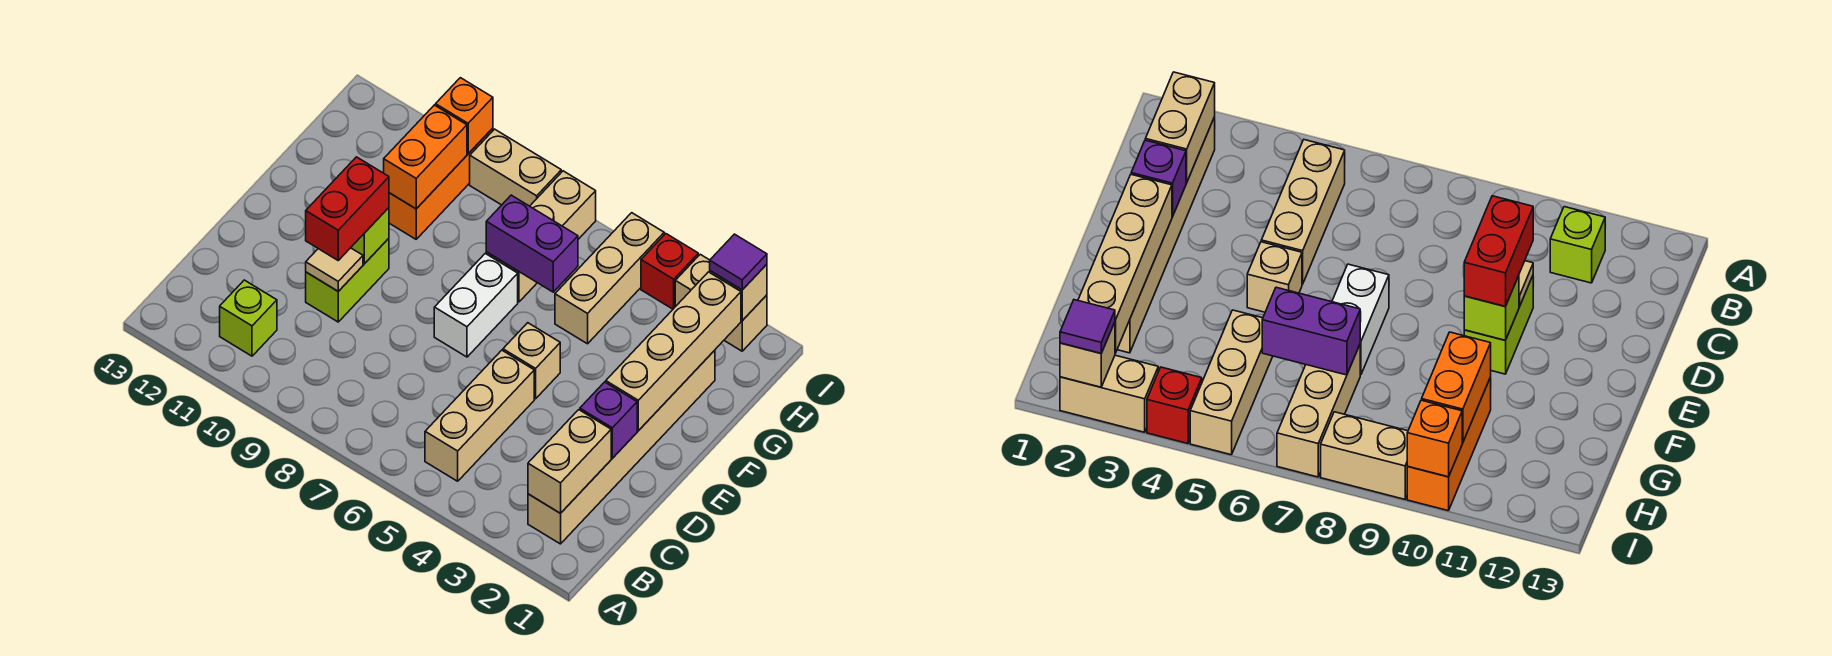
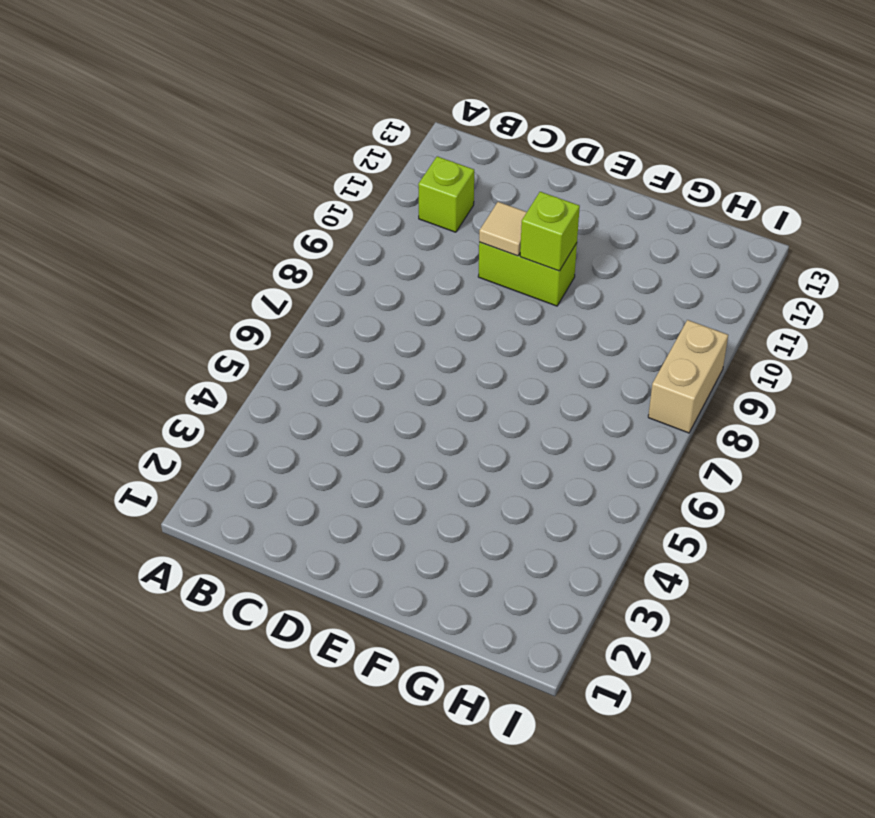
none -> tan brick B2:G2 level 1
none -> tan brick B5:D5 level 1
none -> tan brick E5 level 1

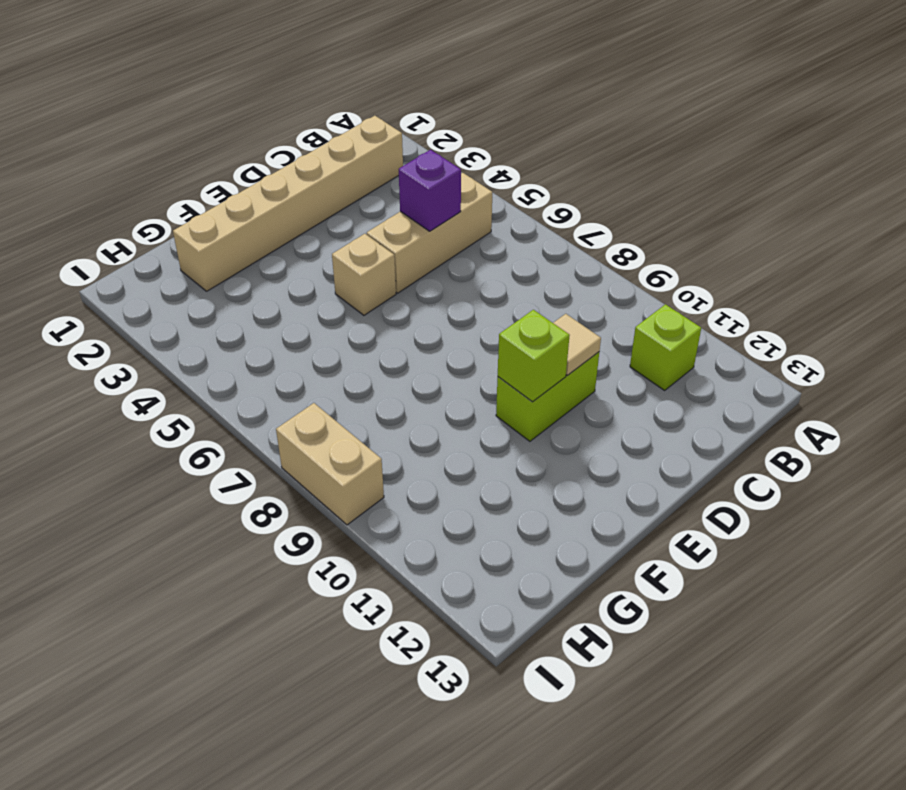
purple brick C5 level 2 -> purple brick D2 level 2
none -> white brick E7:F7 level 1
none -> tan brick G5:I5 level 1
none -> tan brick G7:I7 level 1

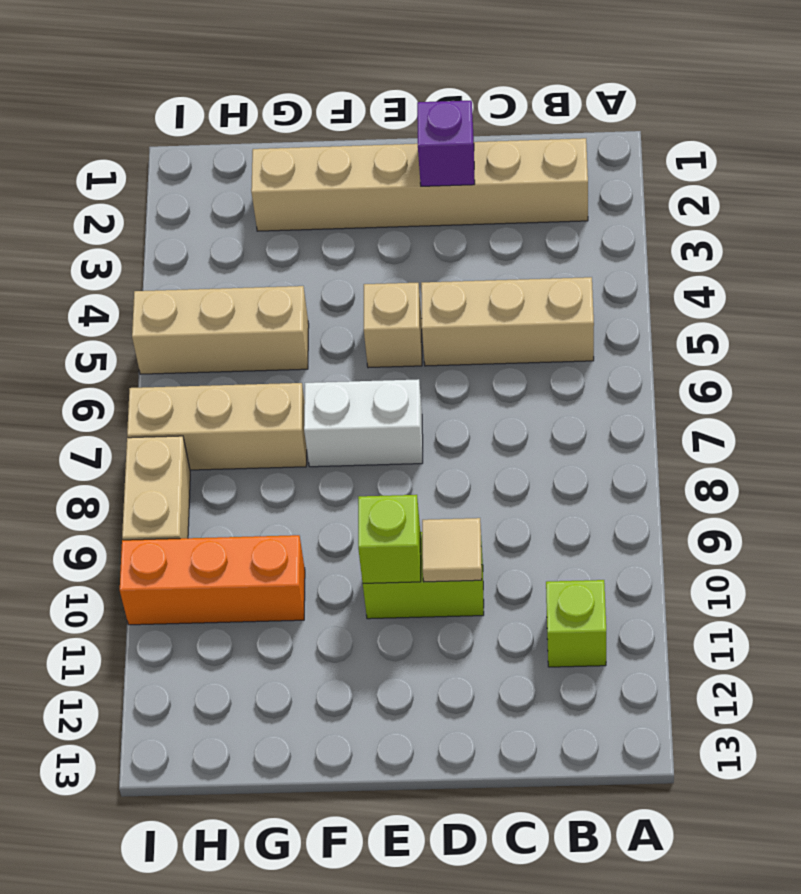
none -> tan brick I2:I3 level 1
none -> red brick I4 level 1
none -> tan brick B2:C2 level 2

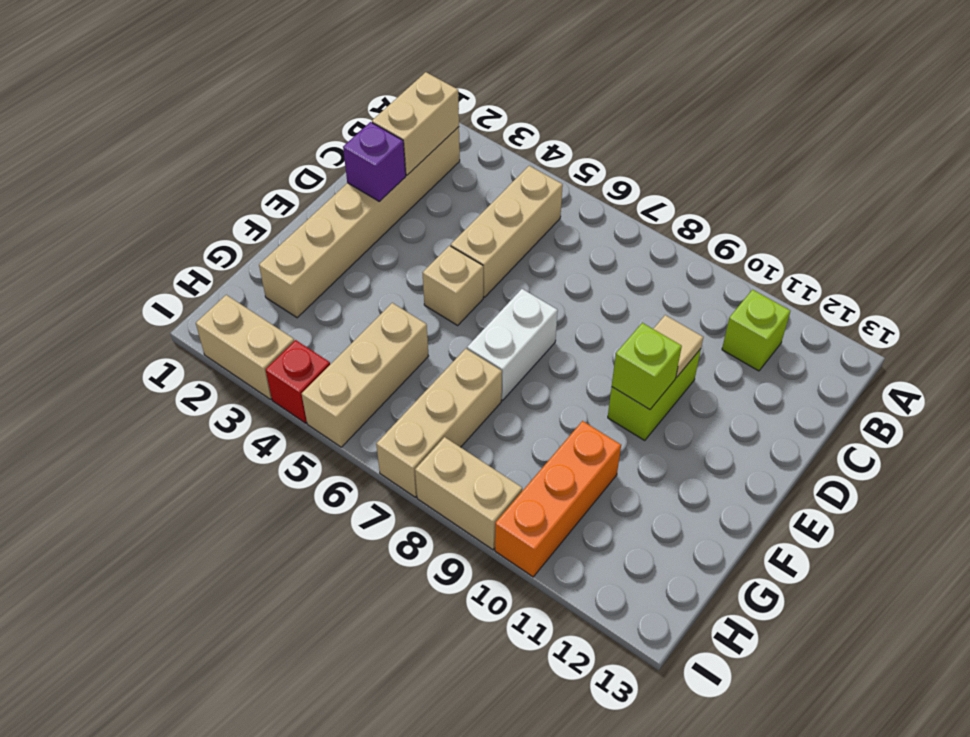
none -> tan brick E2:H2 level 2
none -> purple brick G6:G7 level 2
none -> orange brick G10:H10 level 2

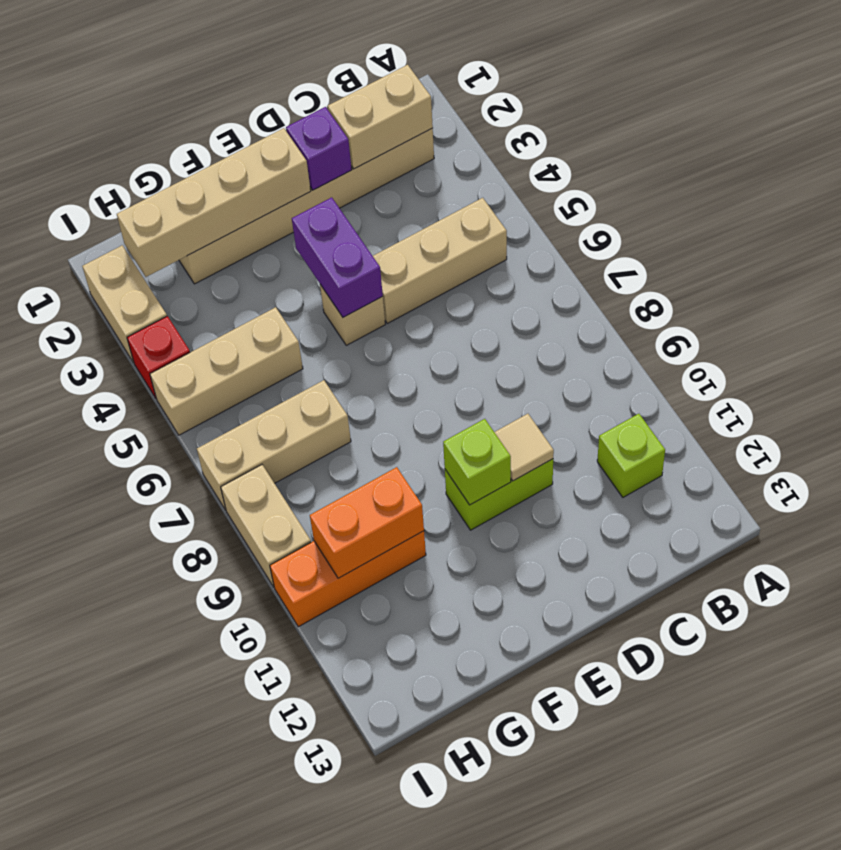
purple brick E4:E5 level 2 -> purple brick G6:G7 level 2
none -> white brick E7:F7 level 1
none -> tan brick I2 level 2
none -> orange brick I10 level 2

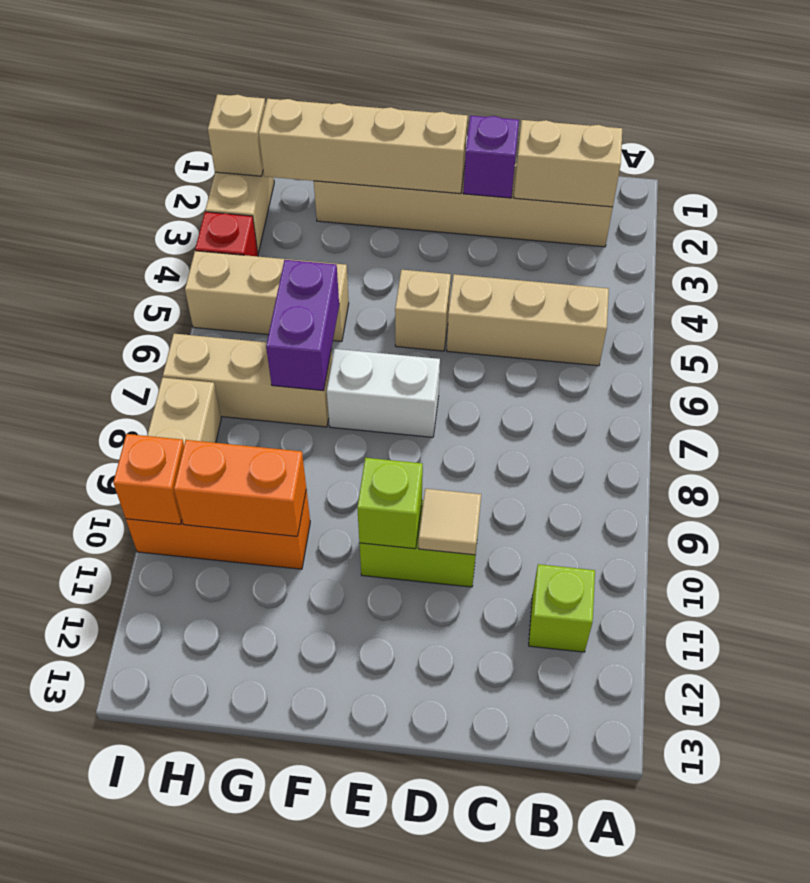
none -> red brick D10:E10 level 3
none -> purple tile I2 level 3

